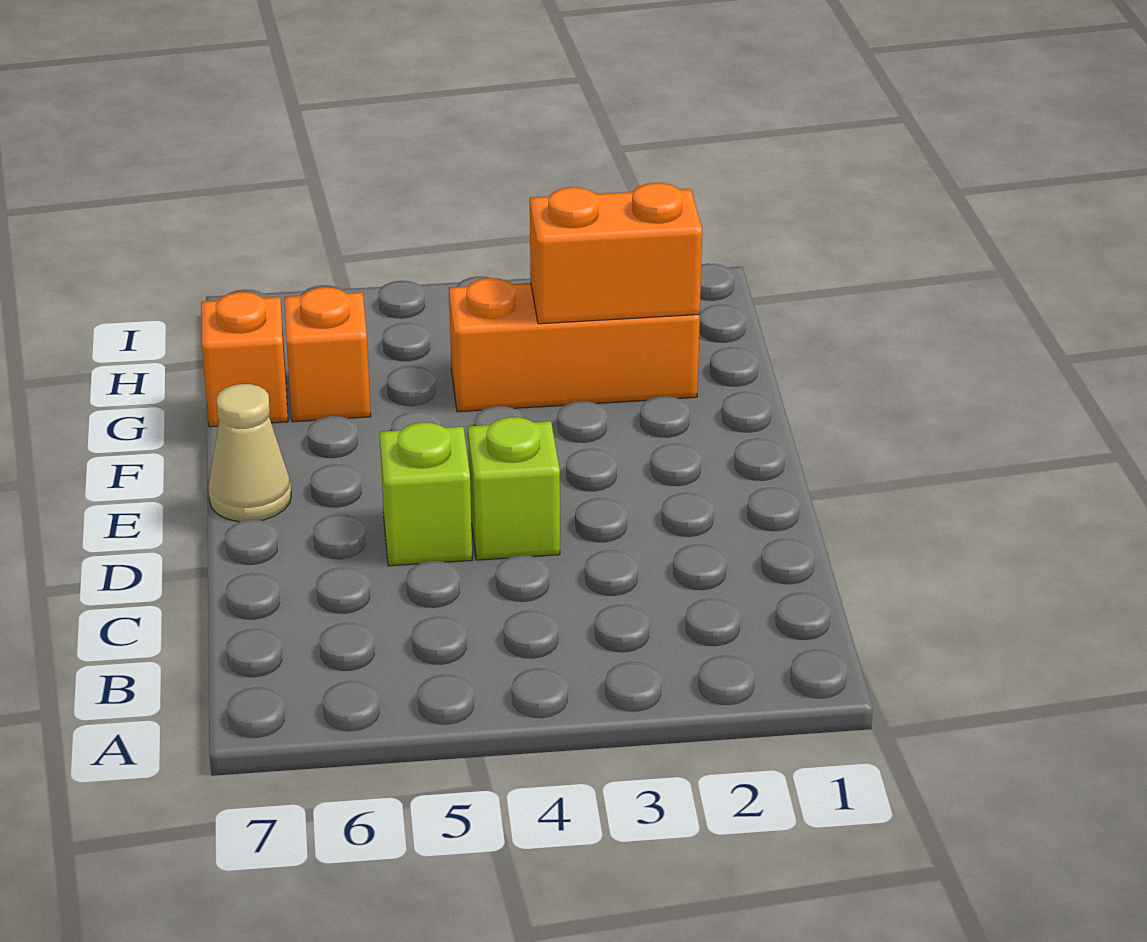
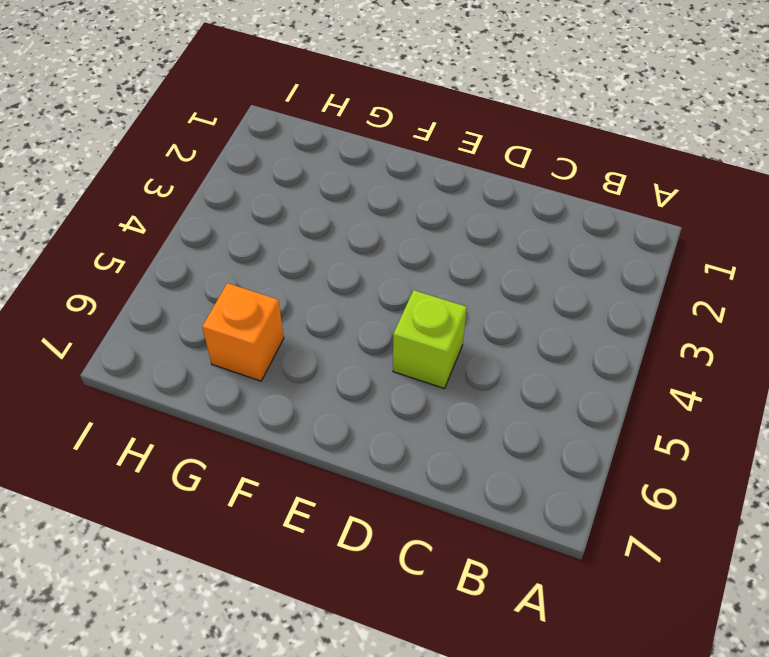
none -> lime brick D4 level 1
none -> tan cone E7 level 1

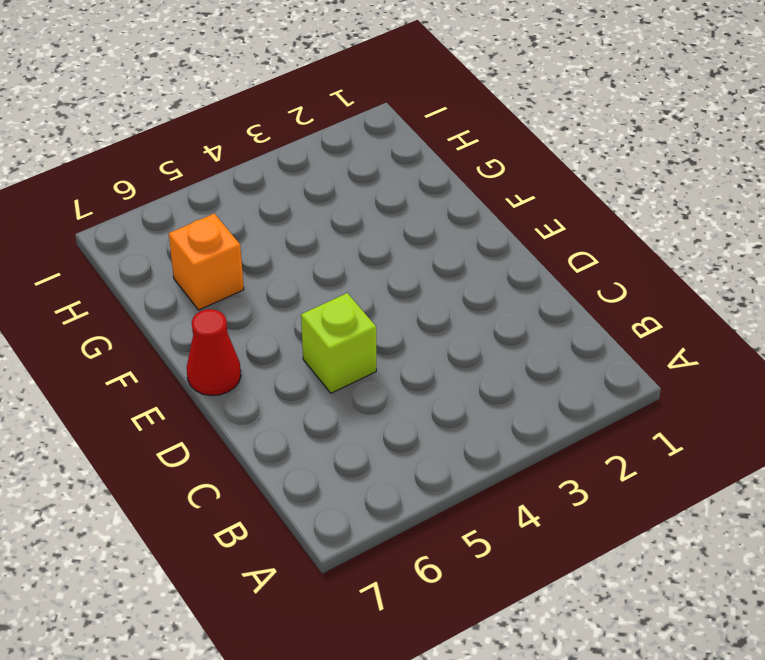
red cone E7 level 1 -> tan cone E7 level 1
none -> lime brick D4 level 1
none -> orange brick G2:G4 level 1

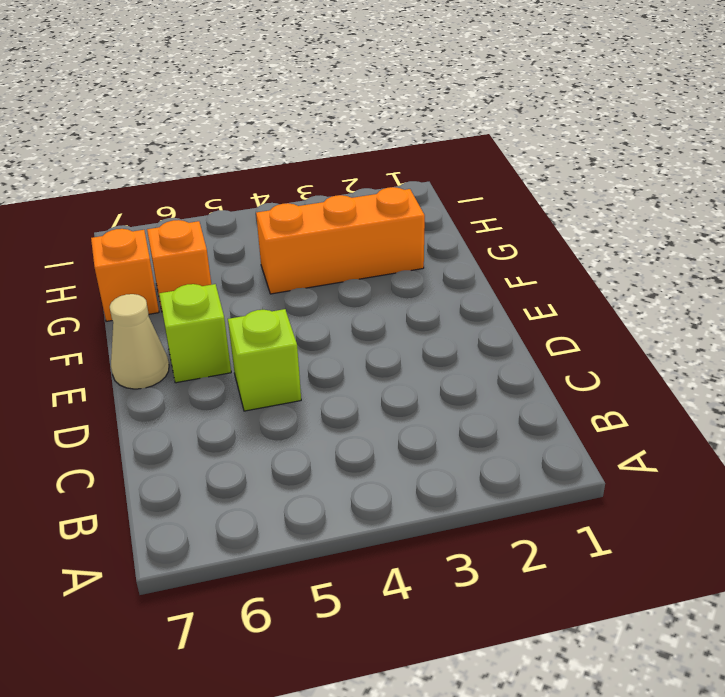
lime brick E6 level 1 -> lime brick D4 level 1
none -> orange brick G2:G3 level 2

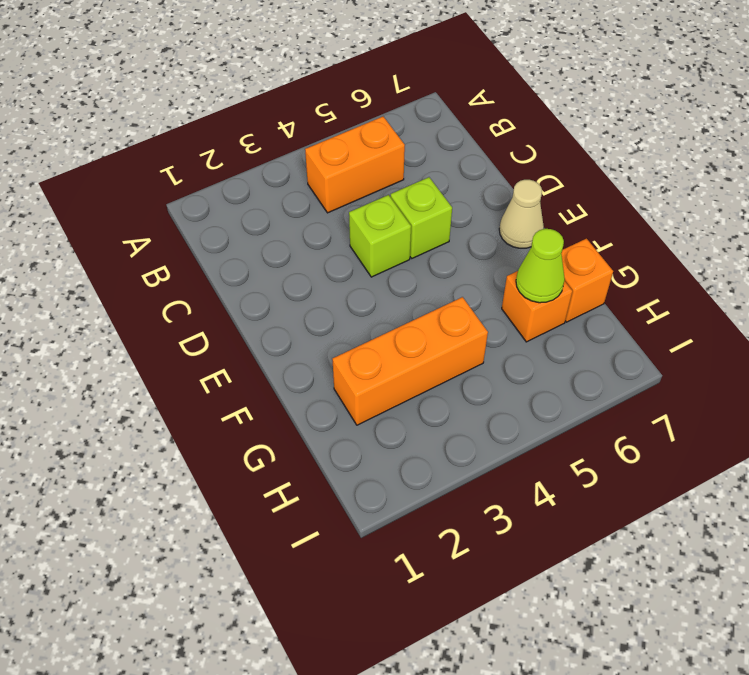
orange brick B4:B5 level 1 -> orange brick G2:G3 level 2
lime cone G6 level 2 -> none

